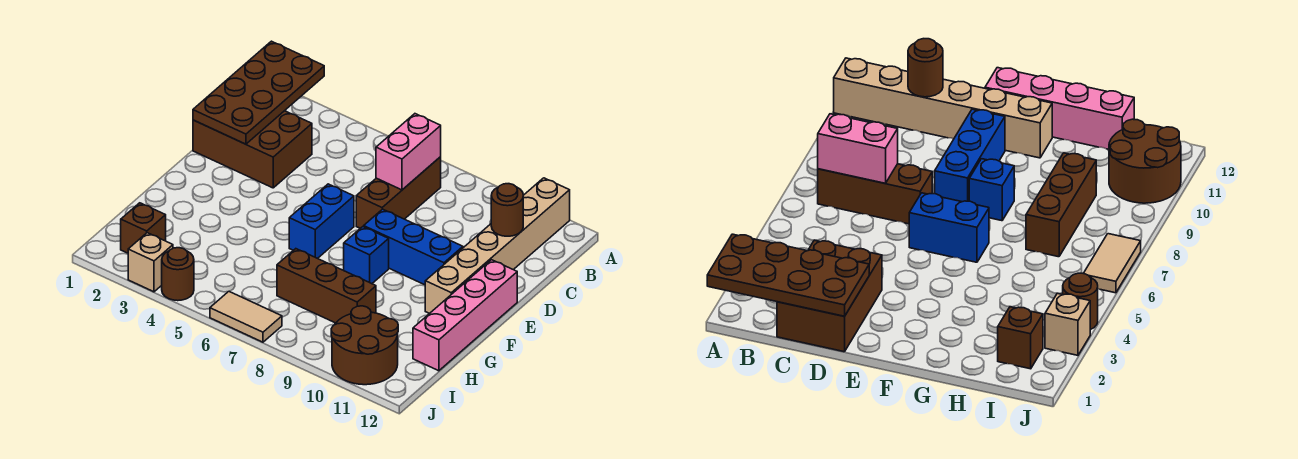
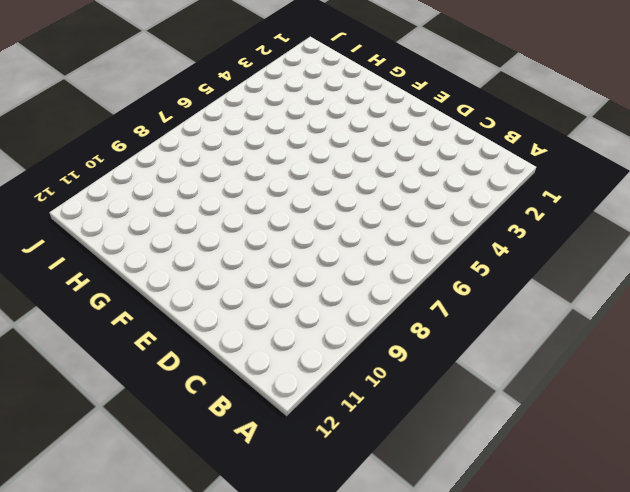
none -> tan brick A11:F11 level 1
none -> brown brick B7:D7 level 1
none -> brown brick C1:D3 level 1

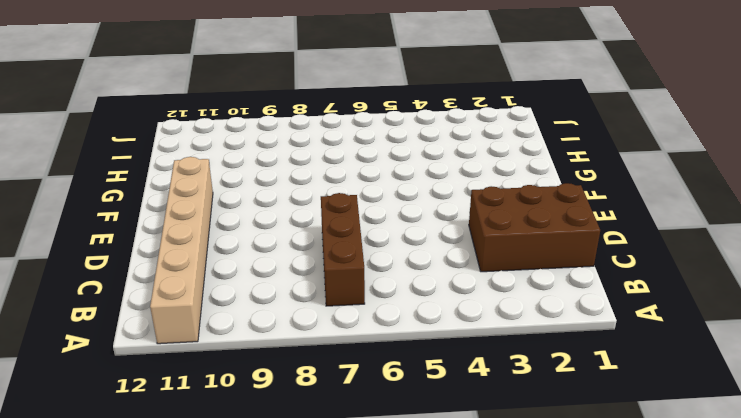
none -> blue brick E6:F6 level 1
none -> blue brick E8:E10 level 1
none -> pink brick E12:H12 level 1

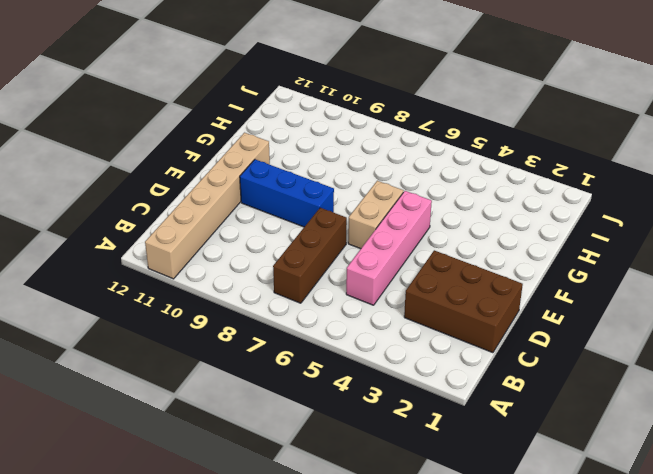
pink brick C5:F5 level 1 -> pink brick E12:H12 level 1
tan brick E6:F6 level 1 -> blue brick E6:F6 level 1
none -> blue brick F8 level 1
none -> brown brick H7:H9 level 1
none -> brown brick I2 level 1

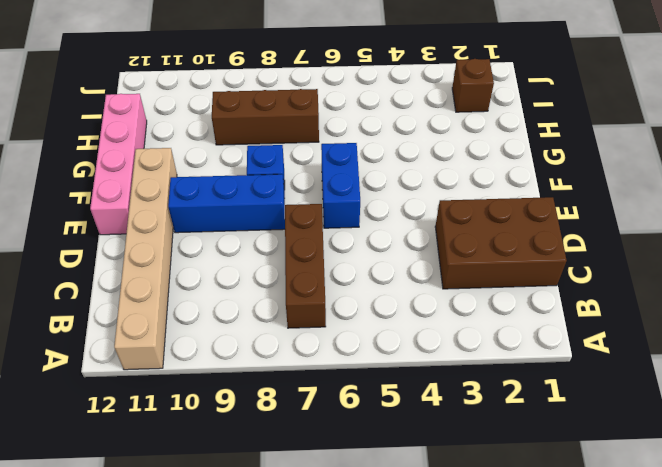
none -> brown round brick I10:J11 level 1
none -> tan brick J3 level 1
none -> brown round brick J4 level 1

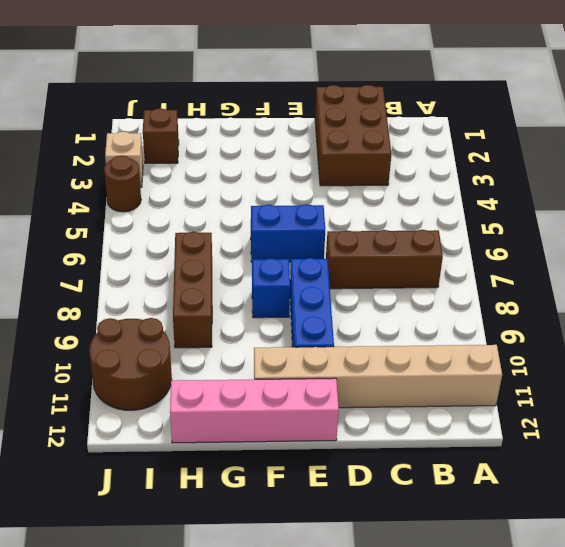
none -> tan tile J6:J7 level 1
none -> brown plate A1:D2 level 2
none -> pink brick B7:C7 level 2

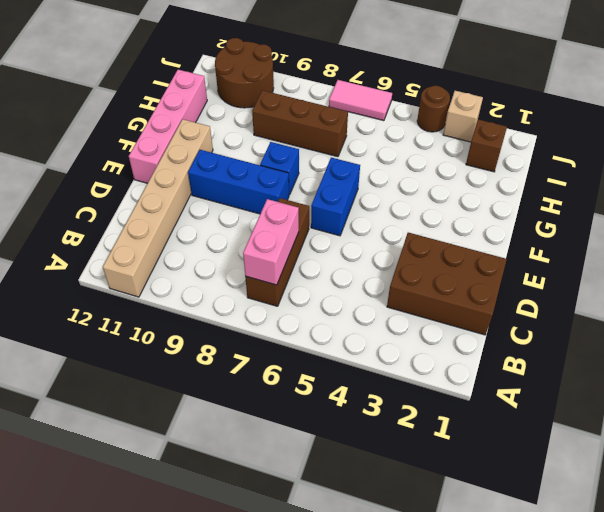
pink tile J6:J7 level 1 -> tan tile J6:J7 level 1
none -> brown plate A1:D2 level 2
none -> brown round brick C11 level 2

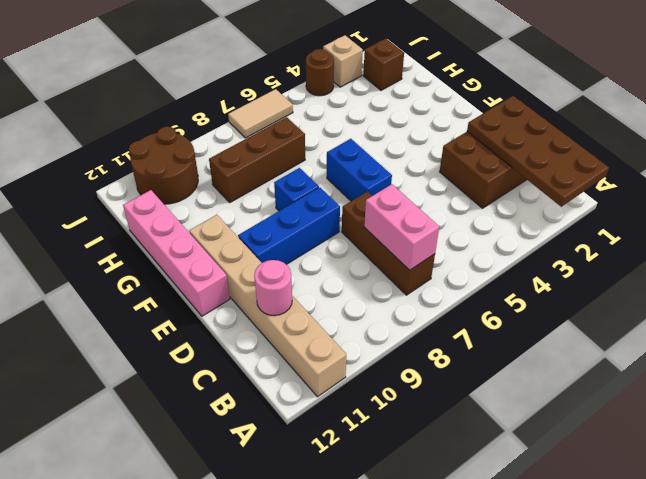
pink round brick C11 level 2 -> brown round brick C11 level 2

